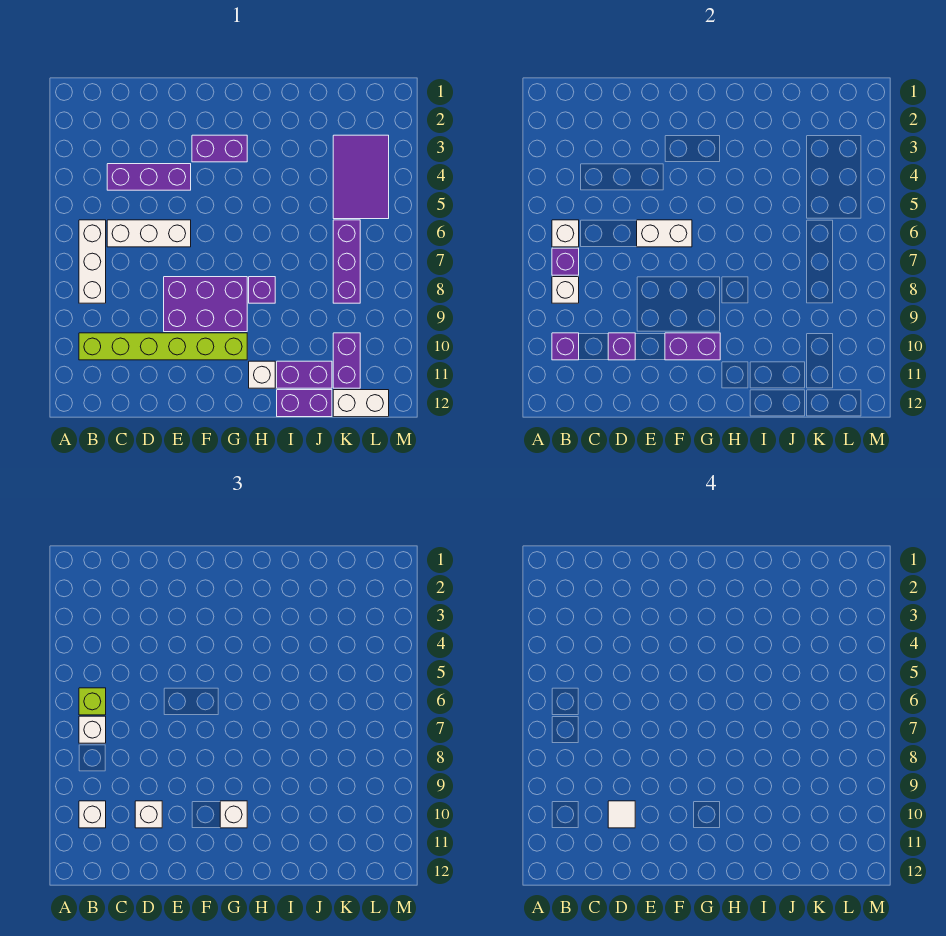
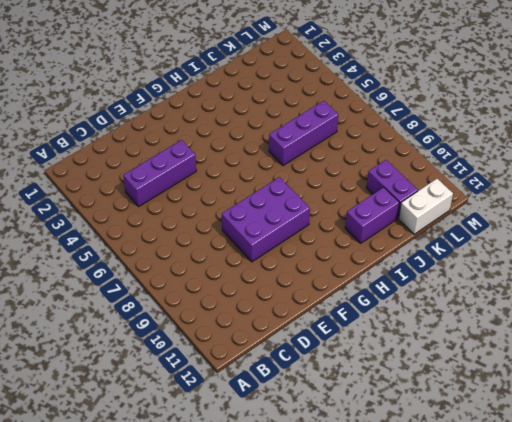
purple brick I6:K6 level 1 -> purple brick K6:K8 level 1
none -> white brick B6:B8 level 1
none -> lime brick B10:G10 level 1
none -> white brick C6:E6 level 1

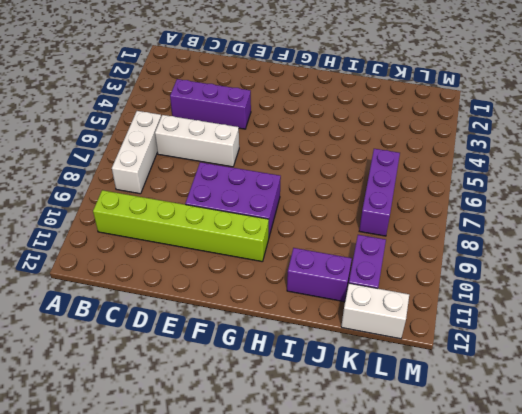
none -> purple brick F3:G3 level 1
none -> purple brick H8 level 1
none -> white brick H11 level 1

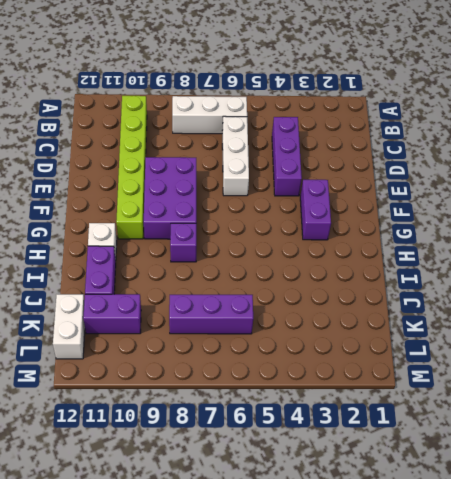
none -> purple brick I12:J12 level 1
none -> purple tile K3:L5 level 1
none -> white brick B6 level 2

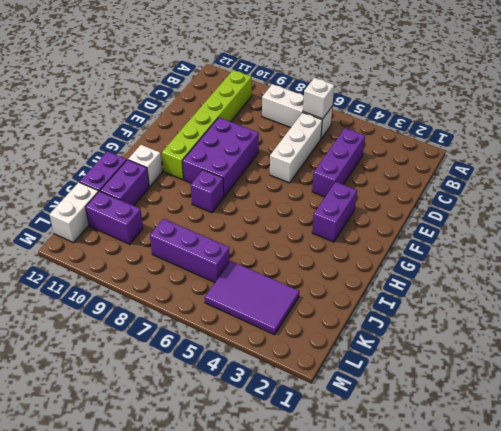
none -> purple brick B7 level 2
none -> white brick B8 level 2
none -> purple brick B10 level 2

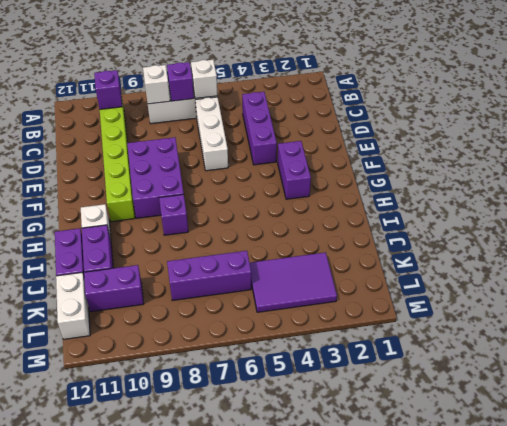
none -> purple brick D10 level 2
none -> white brick E6:F6 level 2
none -> purple brick F10:G10 level 2

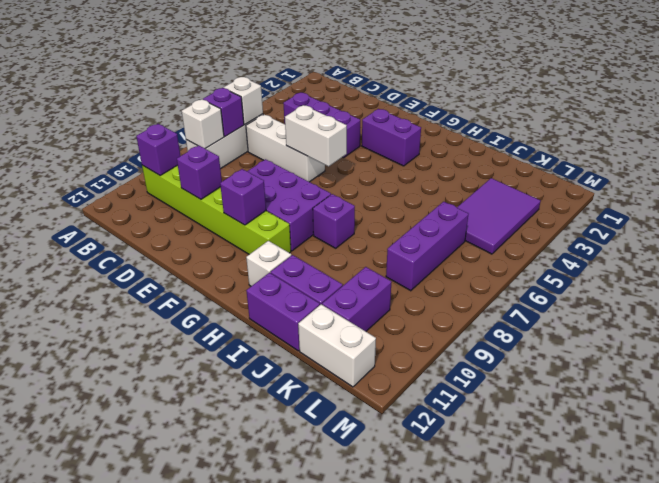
purple brick F10 level 2 -> purple brick F10:G10 level 2
none -> lime brick B6 level 3
none -> white brick B7 level 3
none -> white brick B10 level 3

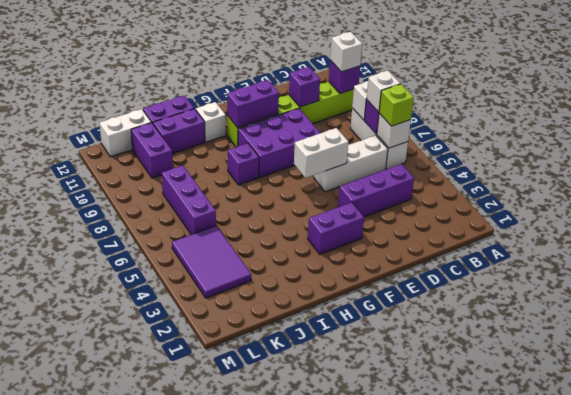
none -> white brick D10 level 3
none -> white brick G10 level 3
none -> white tile D10 level 4

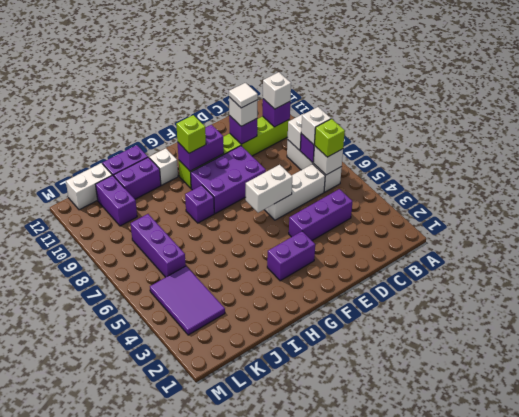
lime brick G10 level 3 -> white brick G10 level 3

